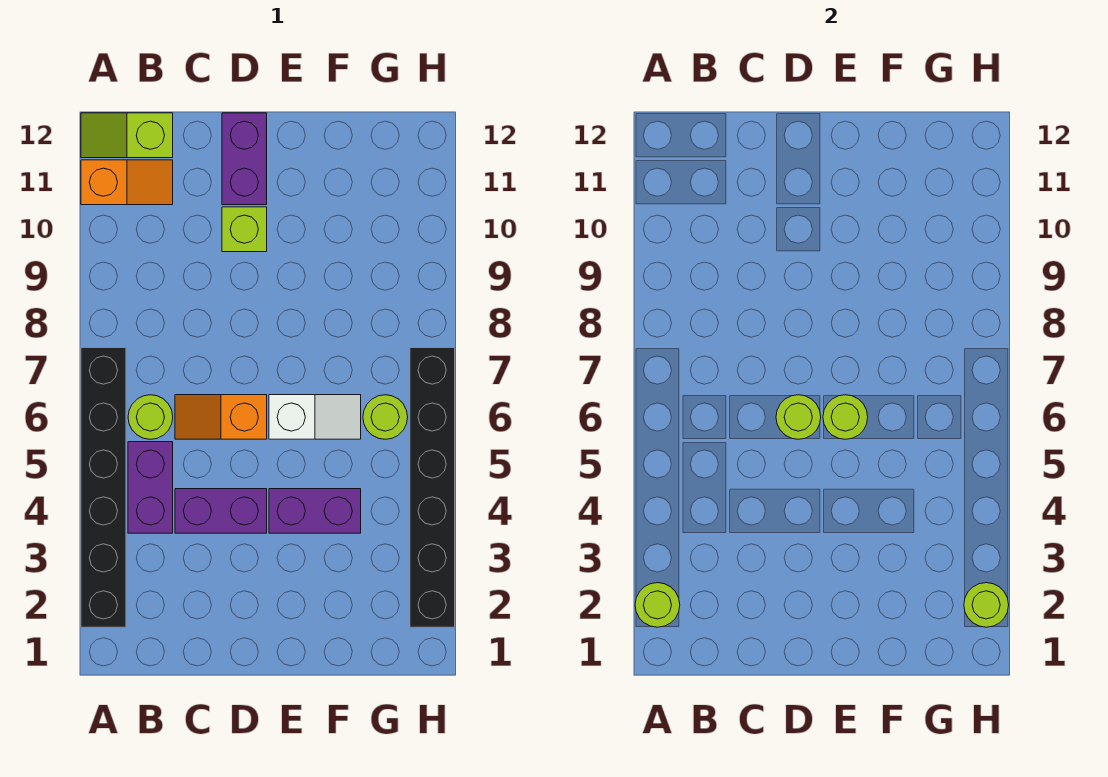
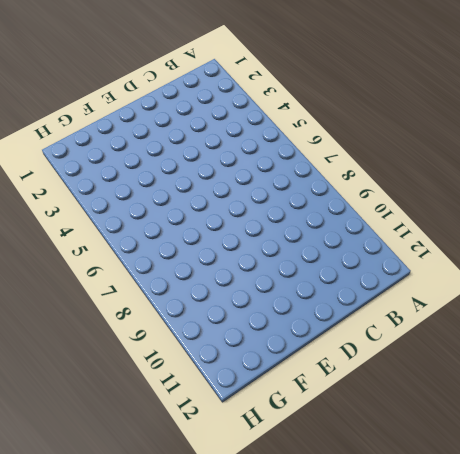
none -> black brick A2:A7 level 1
none -> orange slope A11:B11 level 1 top A
none -> lime slope A12:B12 level 1 top B

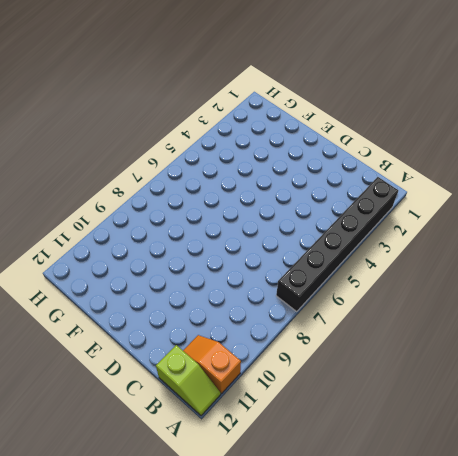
none -> purple brick B4:B5 level 1
none -> lime round brick B6 level 1
none -> purple brick C4:D4 level 1

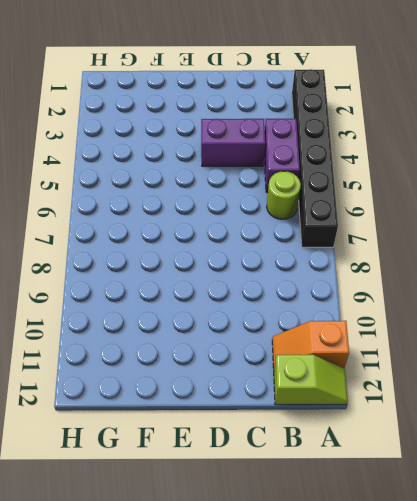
none -> orange slope C6:D6 level 1 top D
none -> lime brick D10 level 1
none -> purple brick D11:D12 level 1

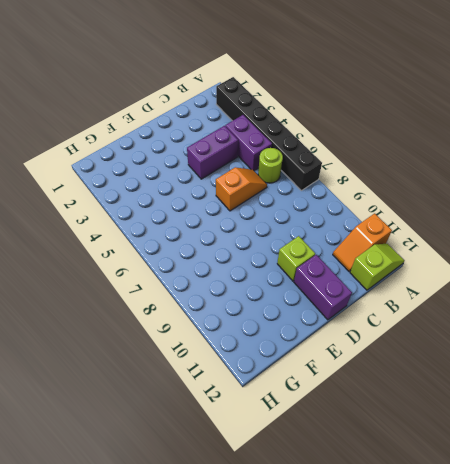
none -> purple brick E4:F4 level 1
none -> white slope E6:F6 level 1 top E
none -> lime round brick G6 level 1

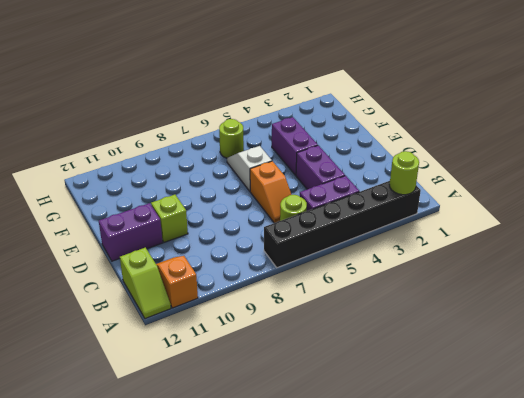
none -> black brick H2:H7 level 1
none -> lime round brick D6 level 2
none -> lime round brick E6 level 2

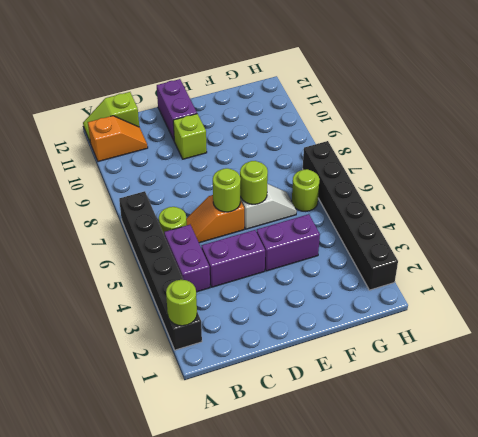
none -> lime round brick H2 level 2

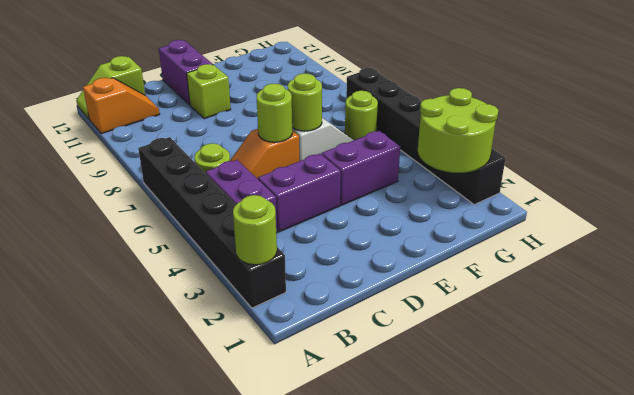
lime round brick G2:H3 level 2 -> lime round brick H2 level 2

